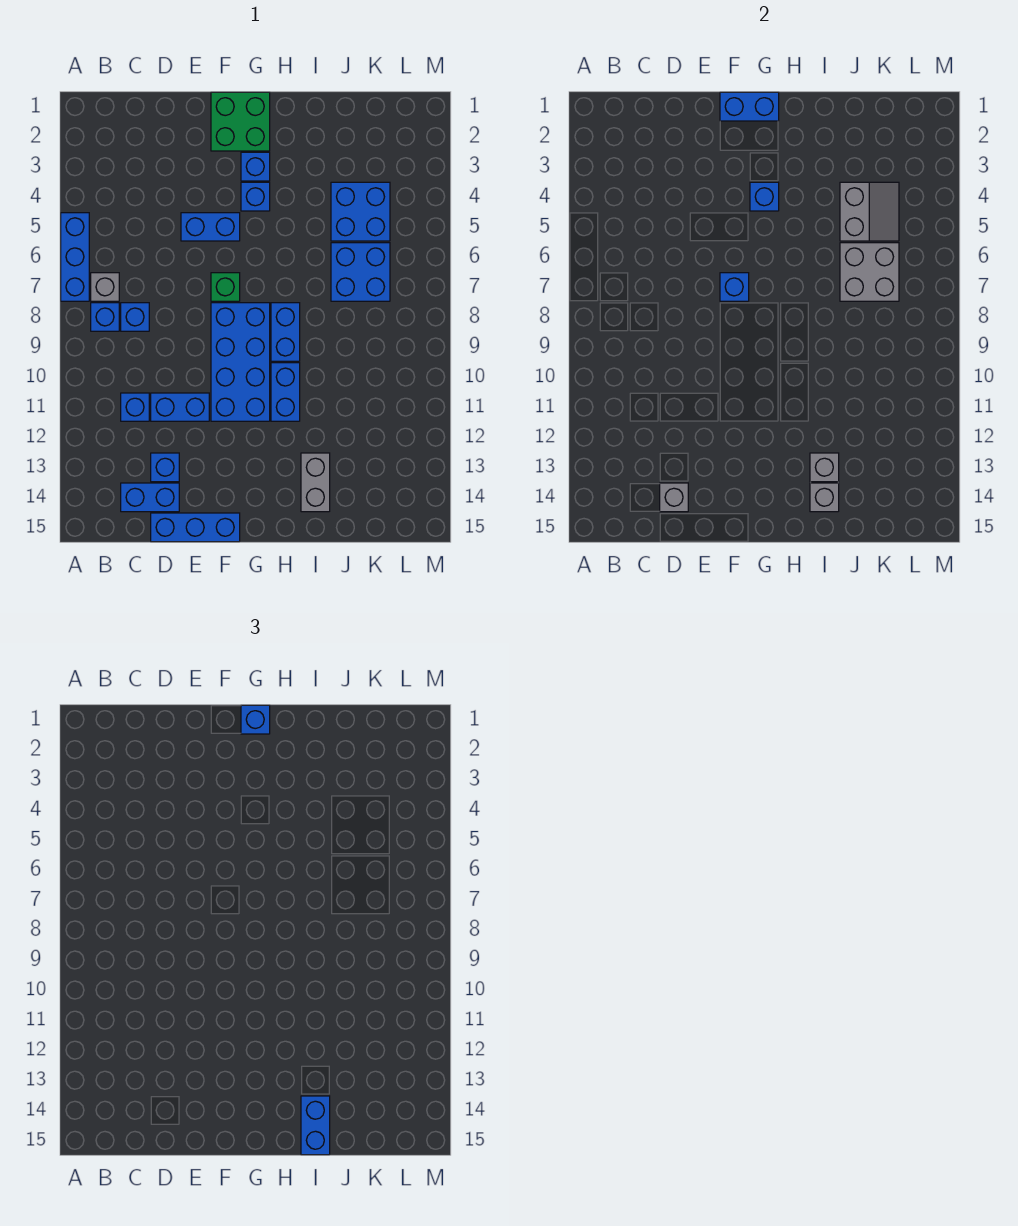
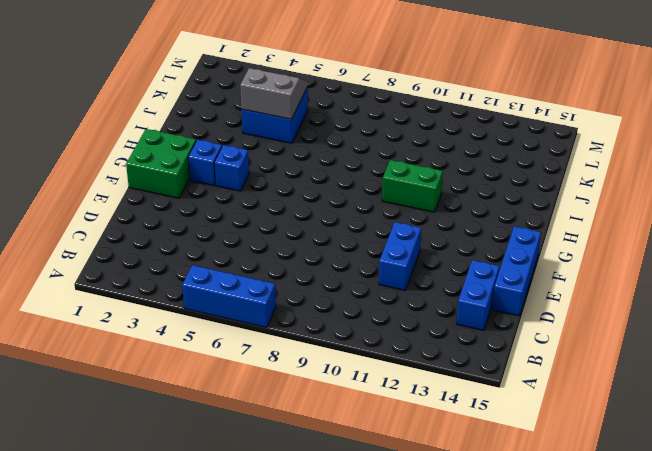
green brick H10:H11 level 1 -> blue brick H10:H11 level 1
none -> grey brick B7 level 1
none -> blue brick B8 level 1
none -> blue brick C8 level 1
none -> blue brick C11 level 1

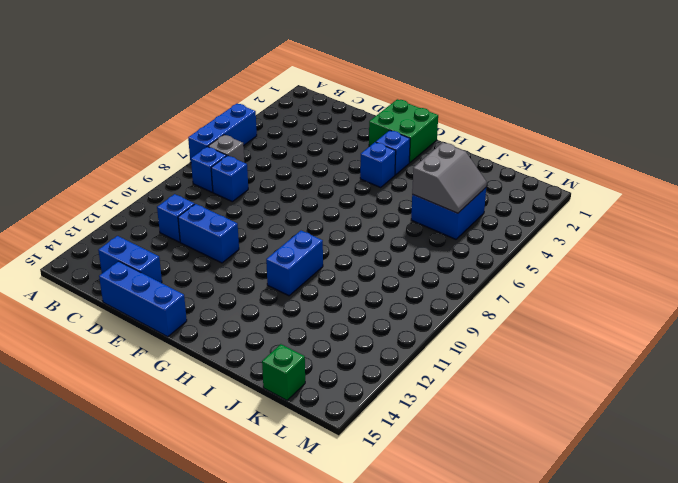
green brick K15 level 1 -> green brick F7 level 1
none -> blue brick D13 level 1
none -> blue brick E5:F5 level 1
none -> blue brick F8:G11 level 1
none -> blue brick H8:H9 level 1

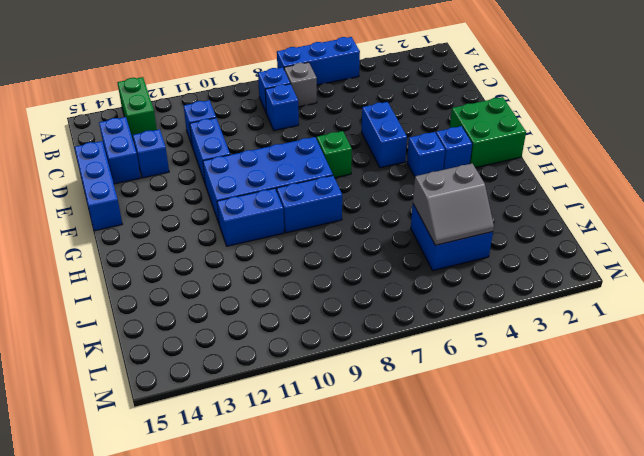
green brick A13:B13 level 1 -> none
none -> grey brick I13:I14 level 1
none -> blue brick J6:K7 level 1
none -> grey brick D14 level 2
none -> blue brick F1:G1 level 2

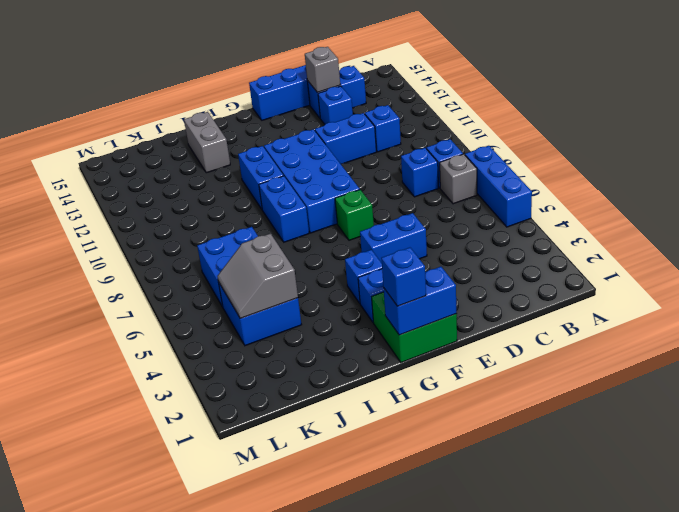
none -> blue brick F7 level 2
none -> blue brick G4 level 2
none -> grey brick I13 level 2
none -> grey brick I14 level 2

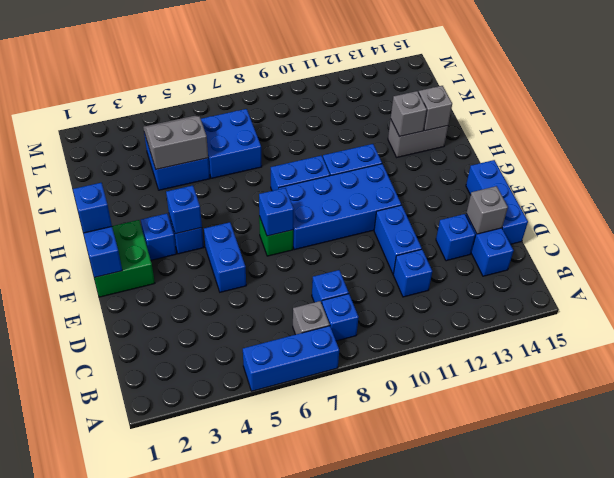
none -> grey brick J6:K7 level 2
none -> blue brick I14:I15 level 3

